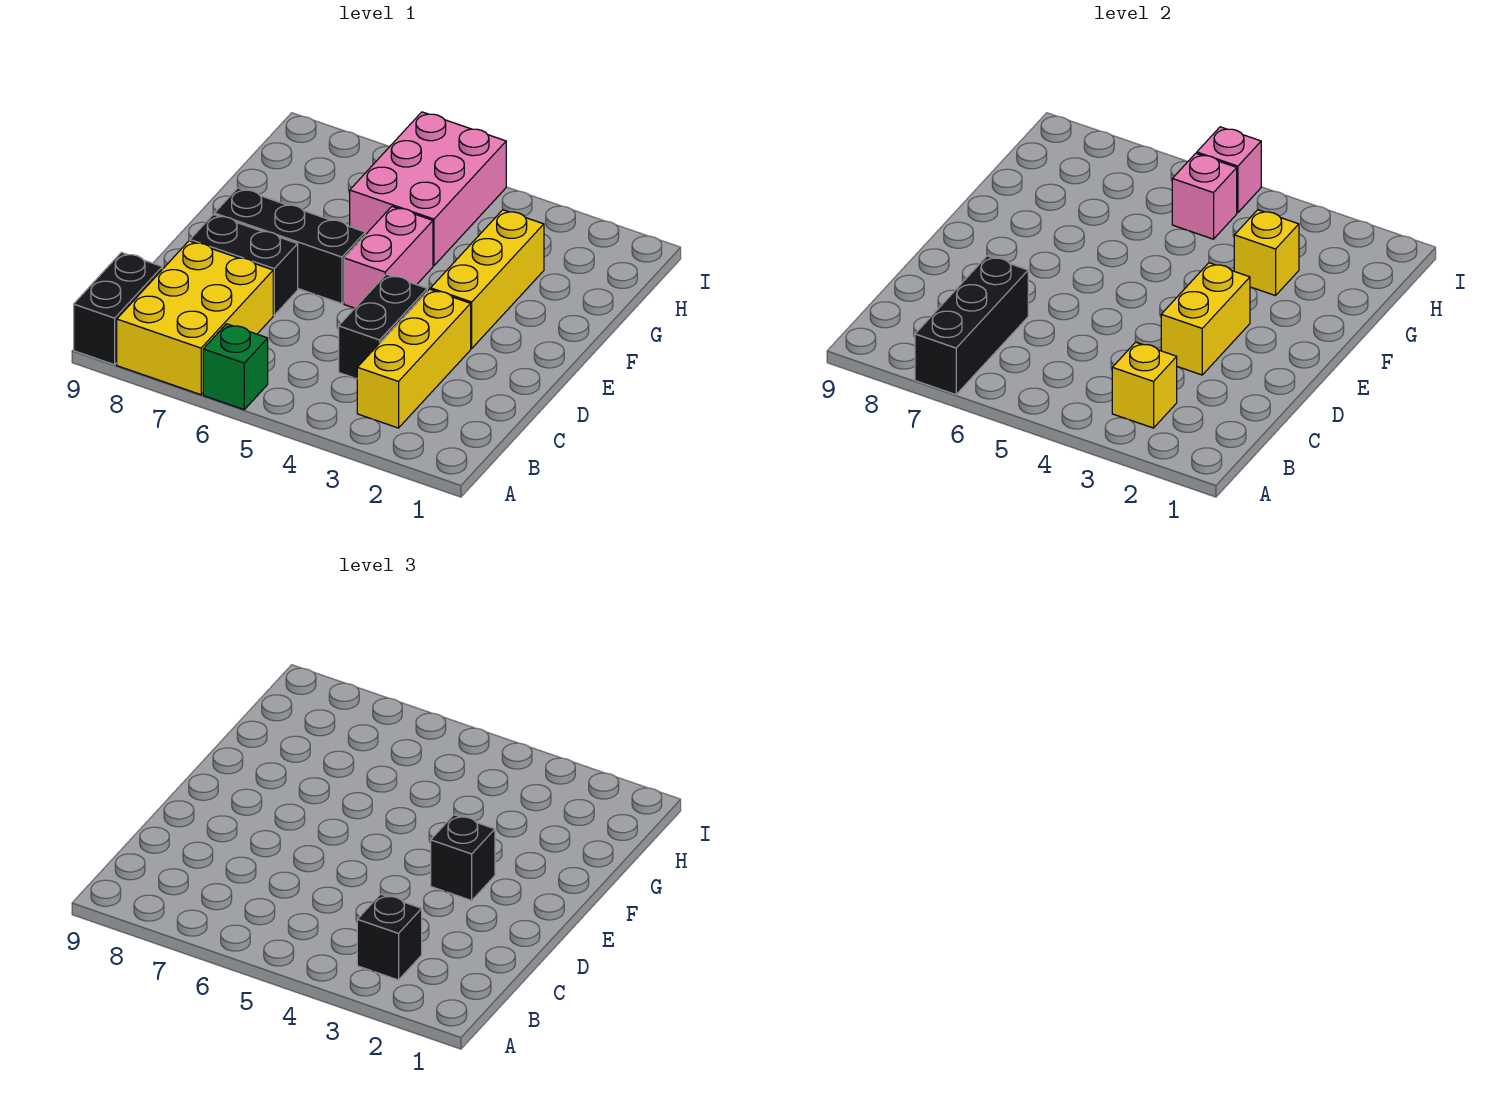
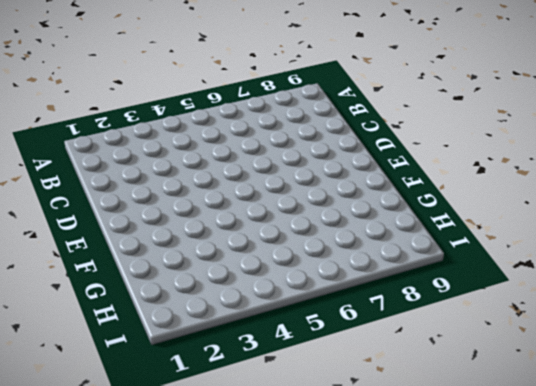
none -> green brick A6 level 1
none -> yellow brick A7:C8 level 1
none -> black brick A9:B9 level 1

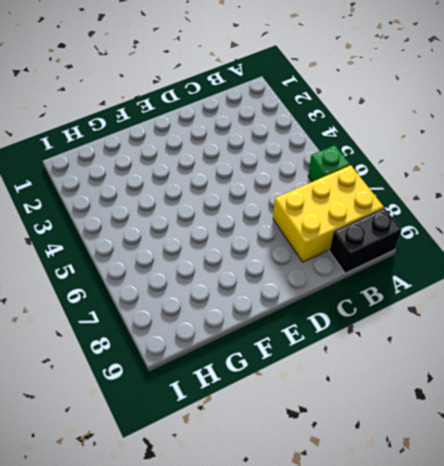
none -> yellow brick B3:D3 level 1
none -> black brick C4:D4 level 1
none -> black brick D7:D8 level 1

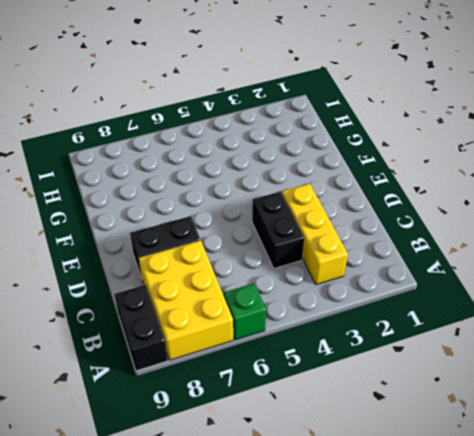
none -> yellow brick E3:G3 level 1
none -> pink brick E5:F5 level 1
none -> black brick E6:E8 level 1

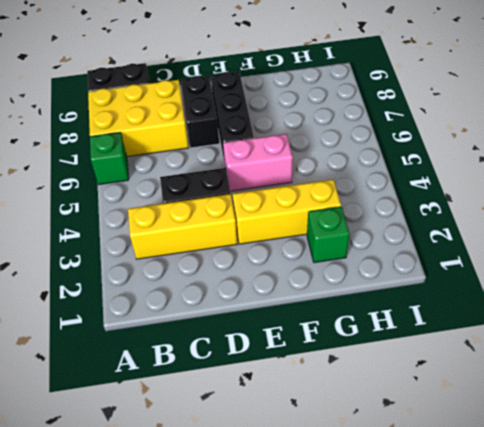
green brick G2 level 1 -> none
none -> pink brick G5:I6 level 1
none -> black brick A7:C7 level 2
none -> yellow brick B3 level 2

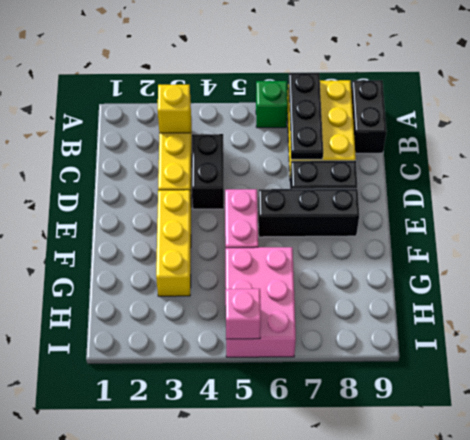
black plate A7:C7 level 2 -> black brick A7:C7 level 2
none -> yellow brick D3:E3 level 2
none -> yellow brick G3 level 2
none -> pink brick H5 level 2

